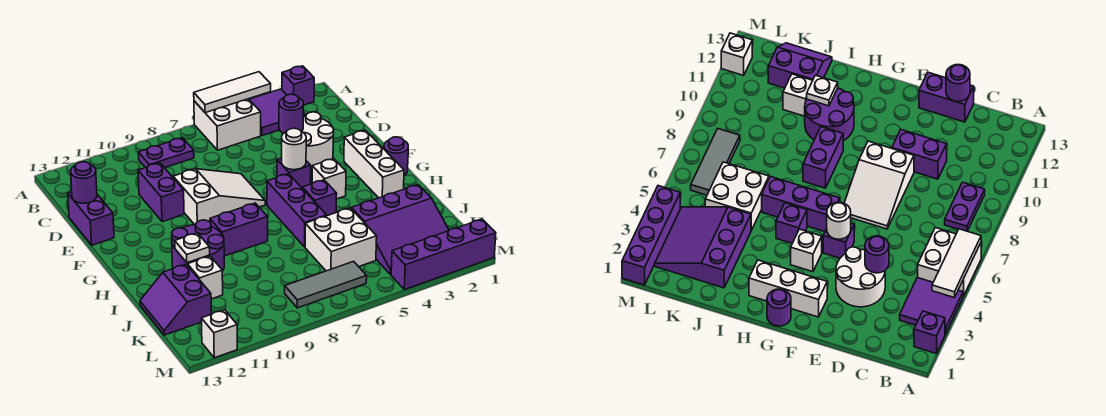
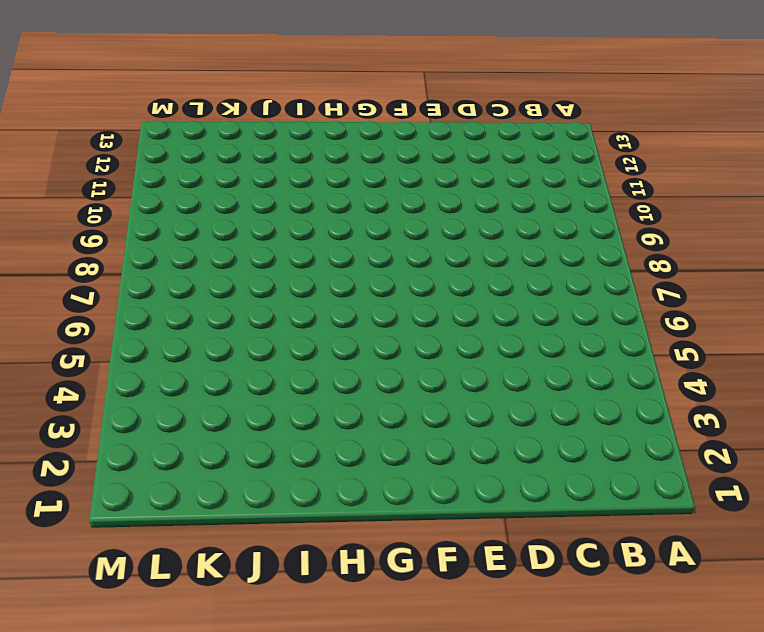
none -> purple brick A2 level 1
none -> purple tile A3:B4 level 1
none -> white brick A5:B6 level 1

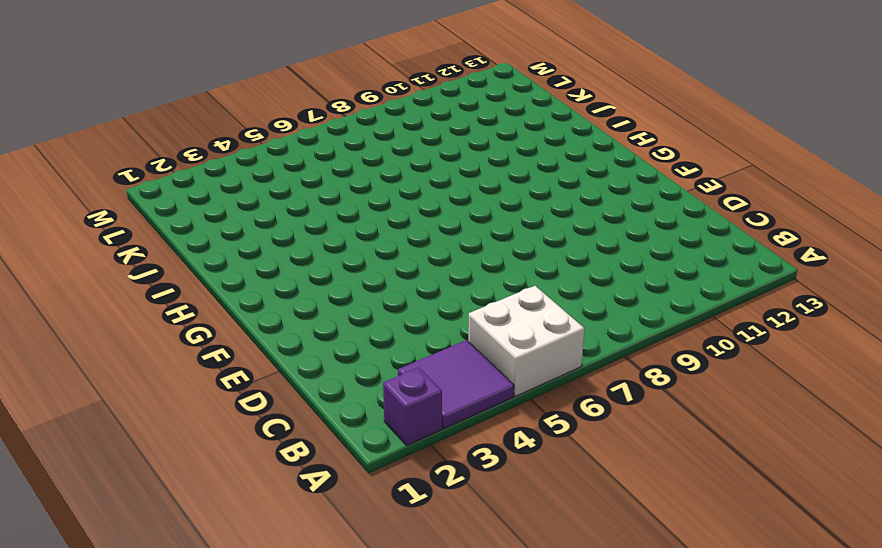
none -> purple plate B8:B9 level 1
none -> white round brick D3:E4 level 1
none -> purple brick D10:E10 level 1

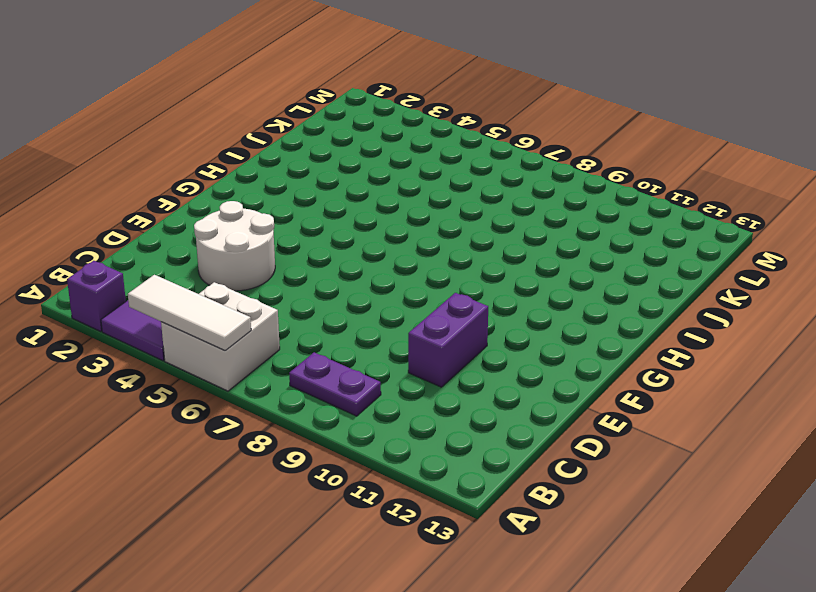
none -> purple brick D13:E13 level 1
none -> white slope E7:F9 level 1 top 9
none -> white brick F2:H2 level 1

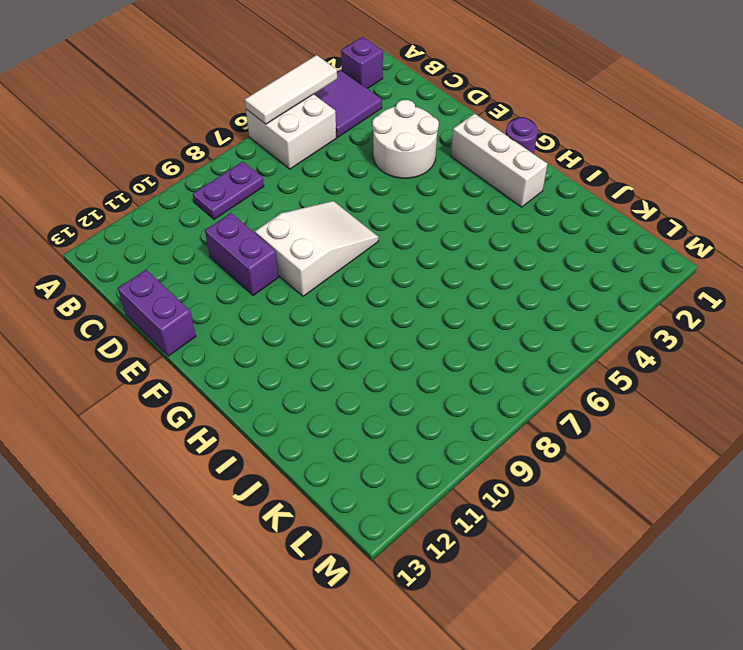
none -> purple brick F5 level 1
none -> white brick G4 level 1
none -> purple brick G6:I6 level 1

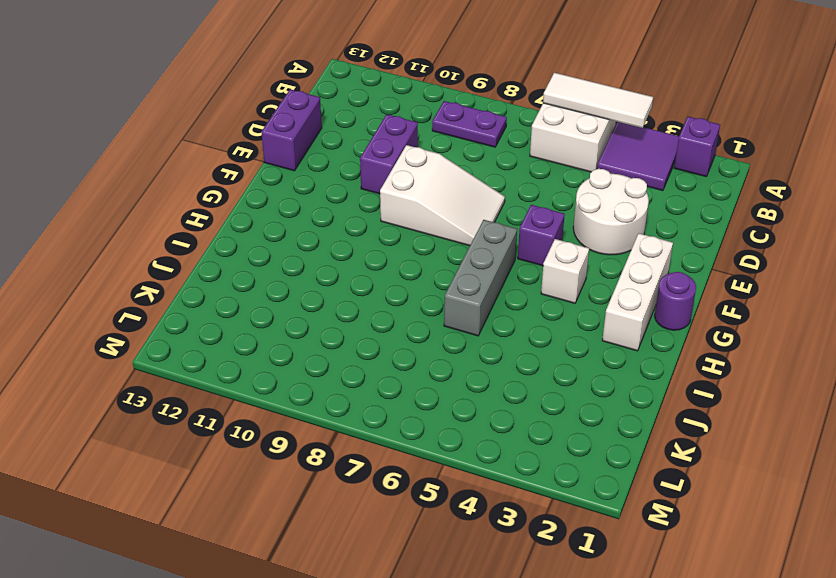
grey brick G6:I6 level 1 -> purple brick G6:I6 level 1
none -> purple brick H5 level 1
none -> purple brick H8:H9 level 1
none -> purple round brick H10:I11 level 1

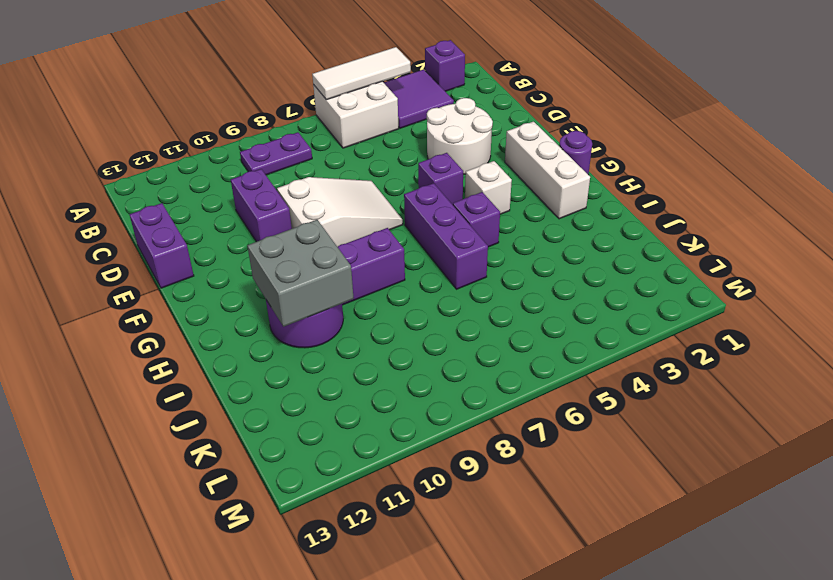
grey brick H10:I11 level 2 -> white plate I11 level 2
none -> purple slope J2:L4 level 1 top J
none -> white brick J5:K6 level 1
none -> white brick J11 level 1

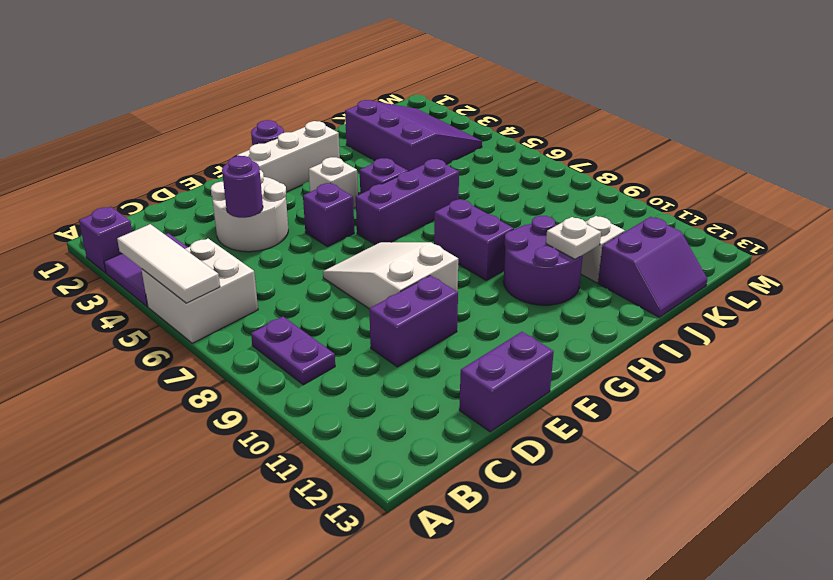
none -> white brick J5:K6 level 1
none -> grey tile L6:L8 level 1
none -> purple brick M1:M4 level 1

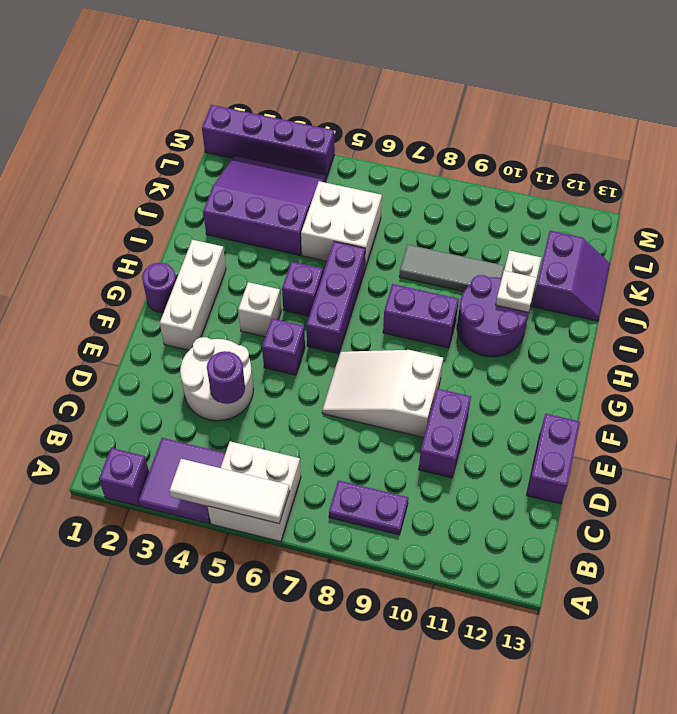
grey tile J8:J10 level 1 -> grey tile L6:L8 level 1
none -> white brick M12 level 1
none -> purple round brick D13 level 2
none -> white round brick F5 level 2

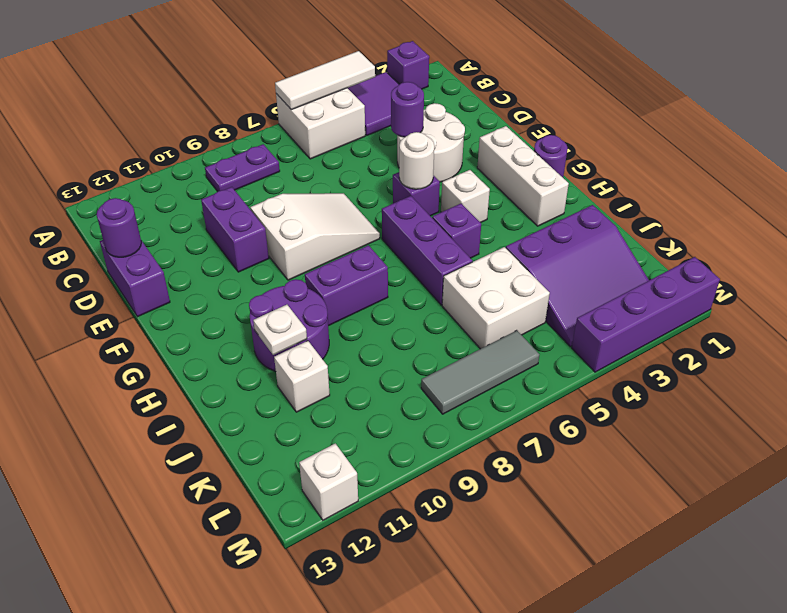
none -> purple slope J12:K13 level 1 top 12

